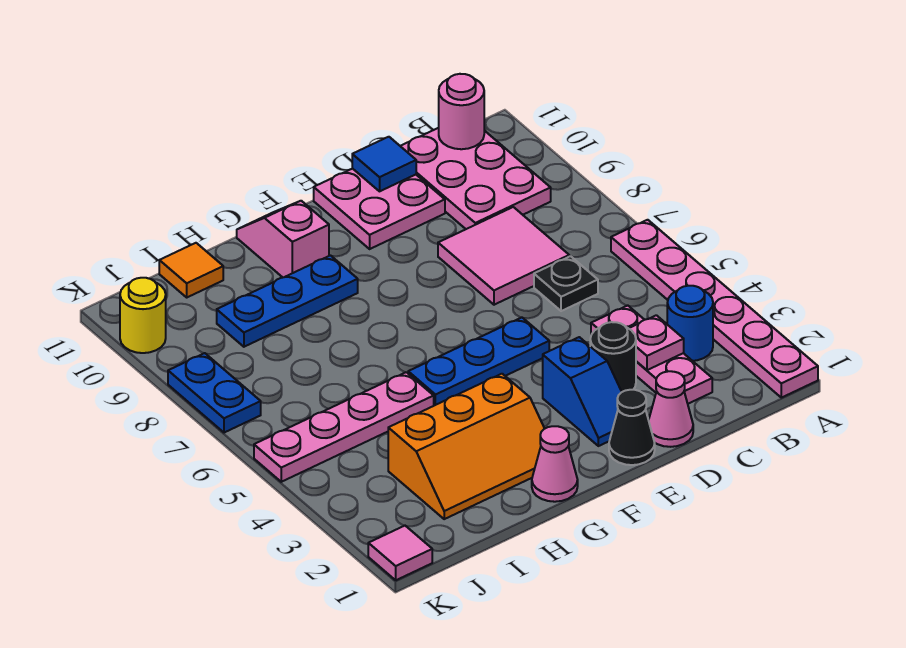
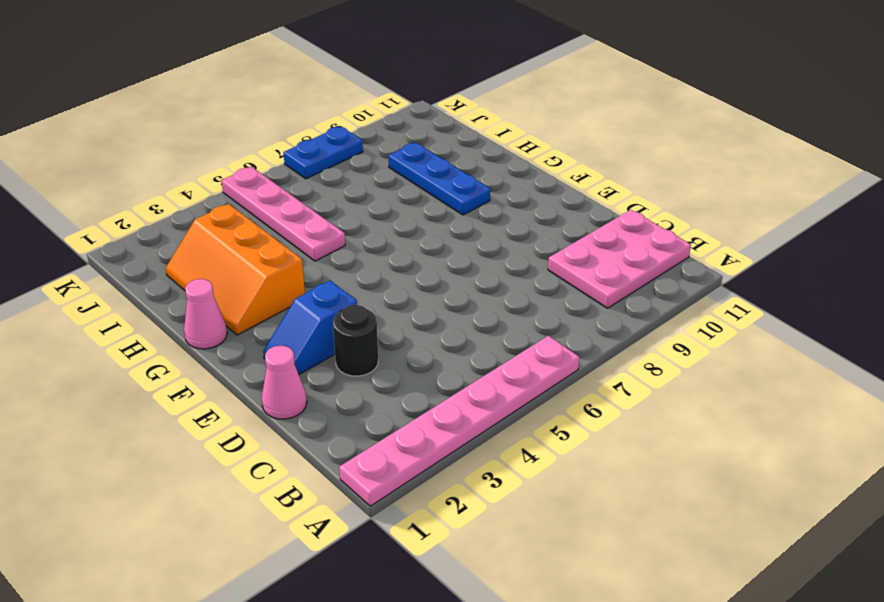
none -> blue round brick B3 level 1
none -> pink plate C2:C4 level 1
none -> black plate C6 level 1

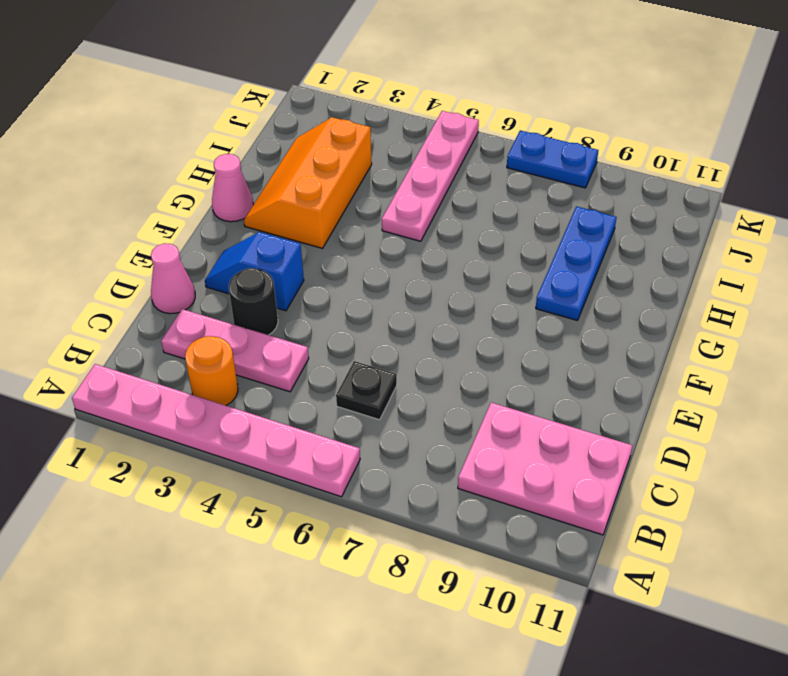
orange round brick B3 level 1 -> blue round brick B3 level 1
none -> pink tile C7:D8 level 1
none -> pink plate D10:E11 level 1
none -> black cone E1 level 1

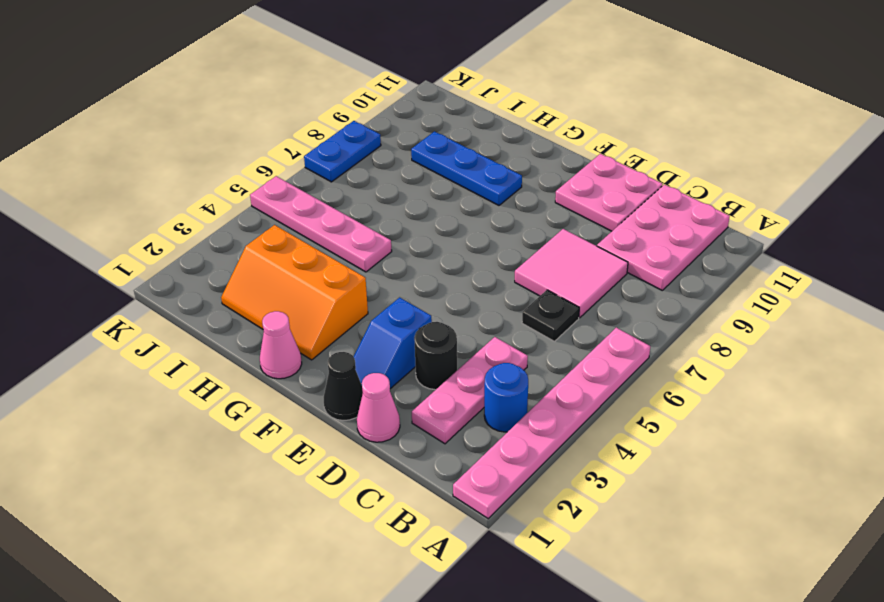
none -> blue plate E5:G5 level 1
none -> pink slope G10:G11 level 1 top 10
none -> orange tile I11 level 1

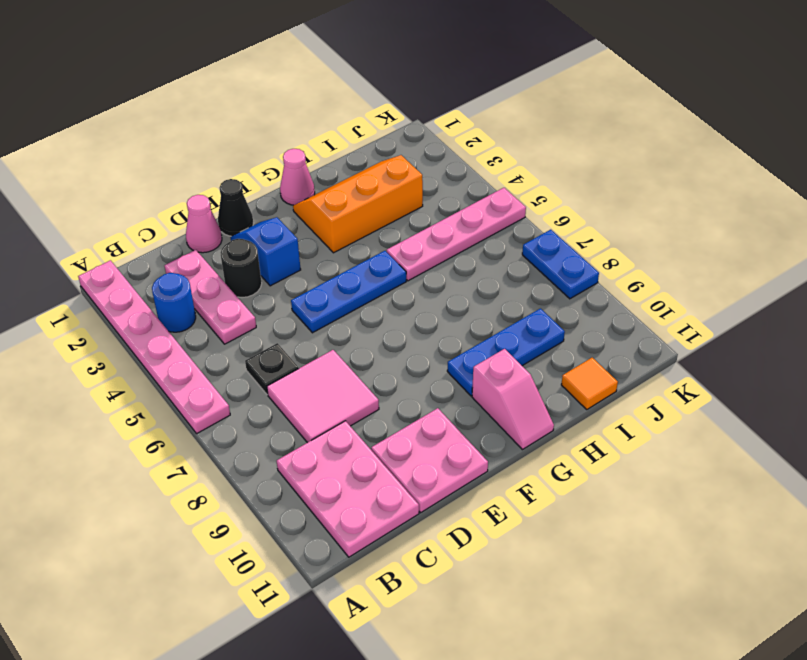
none -> pink tile K1 level 1
none -> yellow round brick K10 level 1
none -> pink round brick B11 level 2

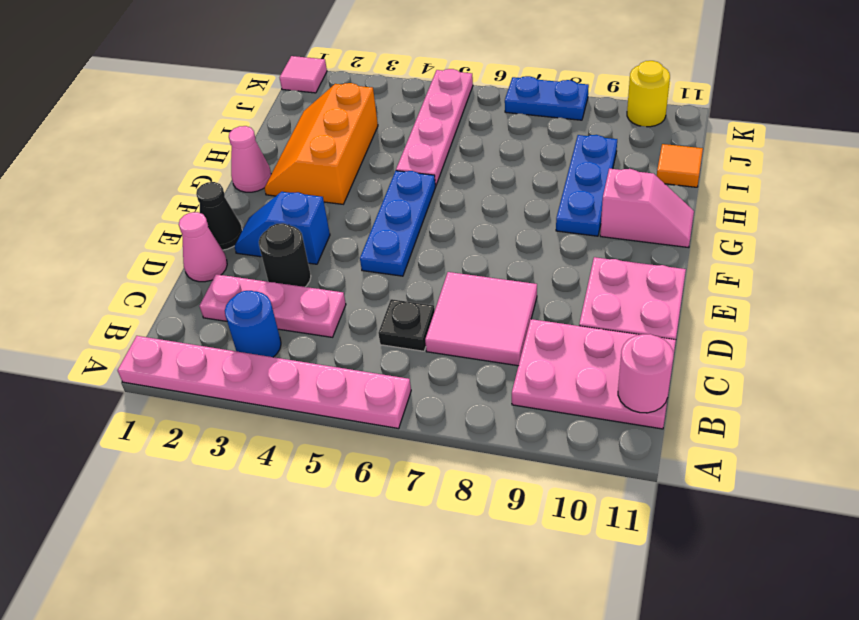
none -> pink plate C3 level 2
none -> blue tile D11 level 2

